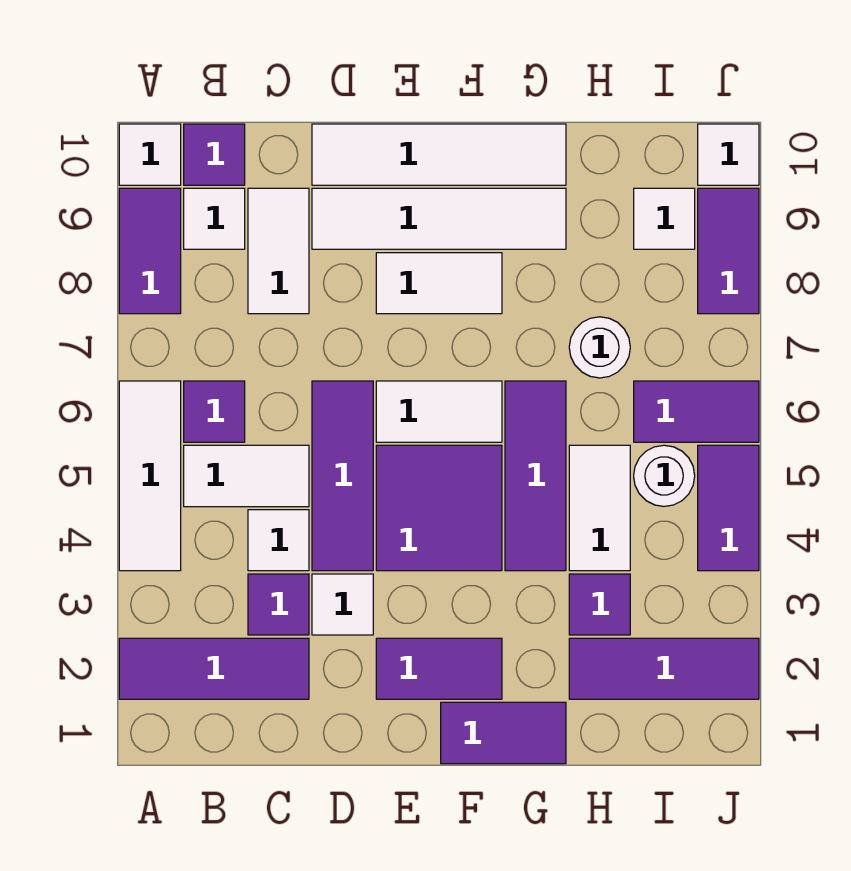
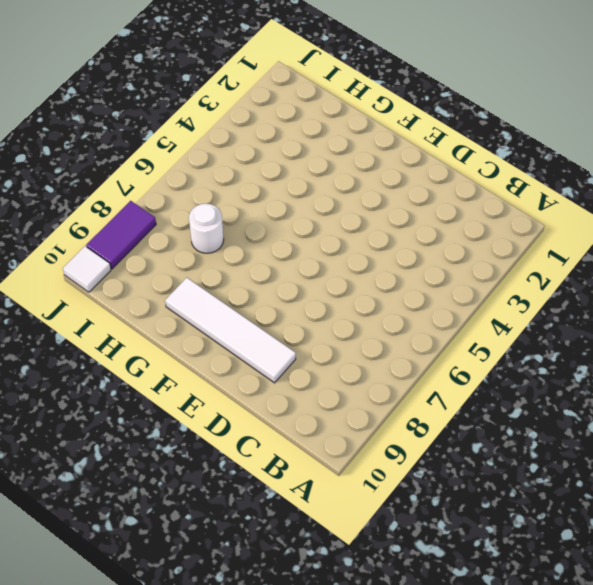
none -> purple tile A2:C2 level 1
none -> white tile A4:A6 level 1
none -> purple tile A8:A9 level 1
none -> white tile A10 level 1

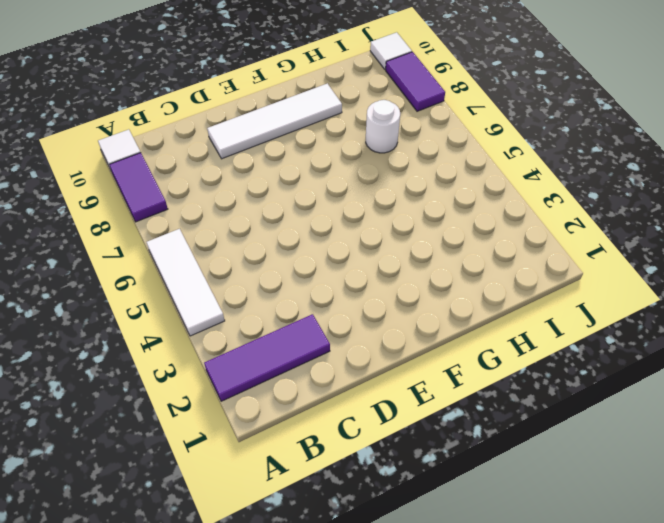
none -> white tile B5:C5 level 1
none -> purple tile B6 level 1
none -> white tile B9 level 1
none -> purple tile B10 level 1

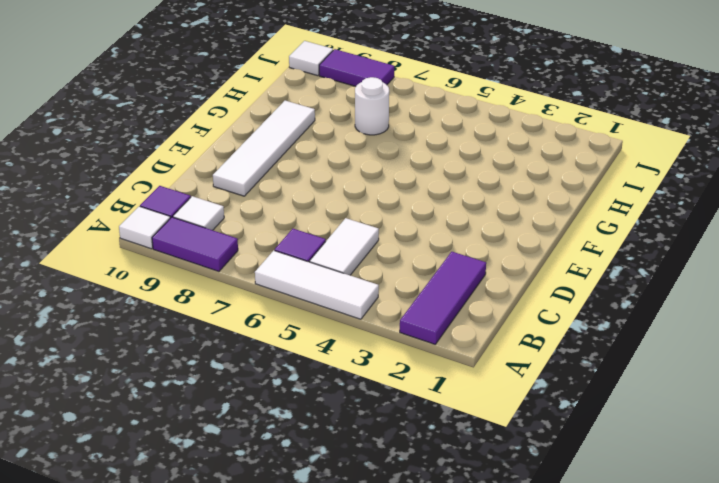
none -> purple tile C3 level 1
none -> white tile C4 level 1
none -> white tile C8:C9 level 1
none -> white tile D3 level 1

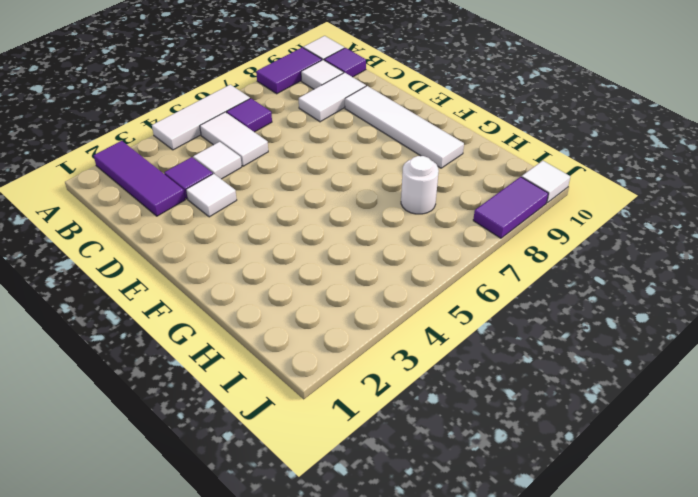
none -> purple tile D4:D6 level 1
none -> white tile D10:G10 level 1
none -> purple tile E2:F2 level 1
none -> purple tile E4:F5 level 1

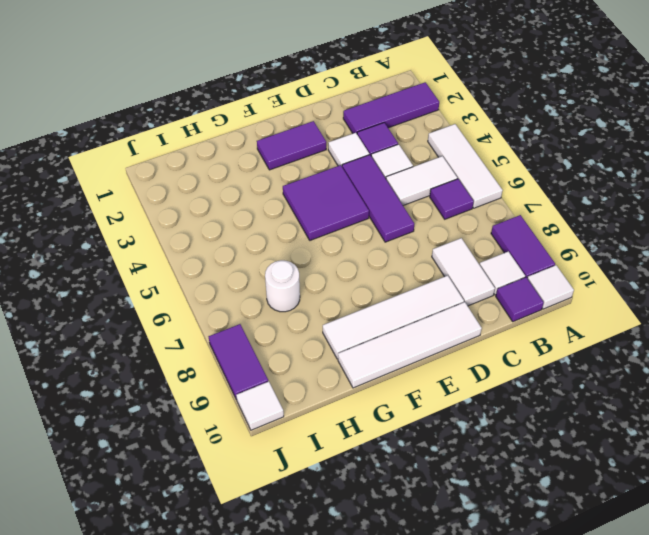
none -> white tile E6:F6 level 1
none -> white tile E8:F8 level 1
none -> purple tile F1:G1 level 1
none -> purple tile G4:G6 level 1

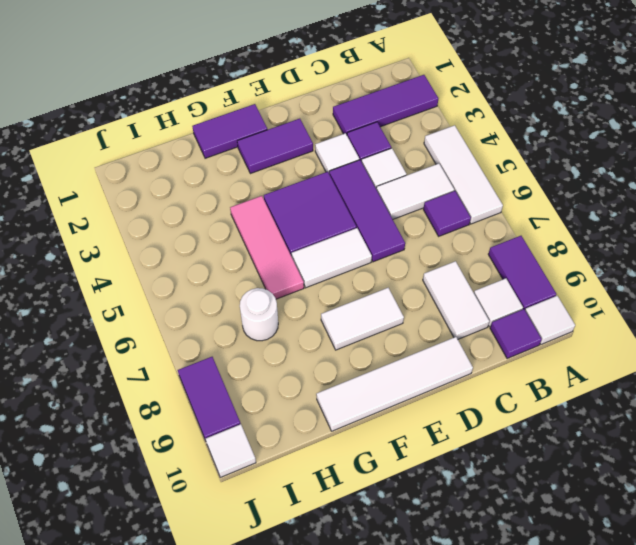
pink tile G4:G6 level 1 -> purple tile G4:G6 level 1
none -> white tile D9:G9 level 1
none -> purple tile H2:J2 level 1
none -> purple tile H3 level 1
none -> white tile H4:H5 level 1

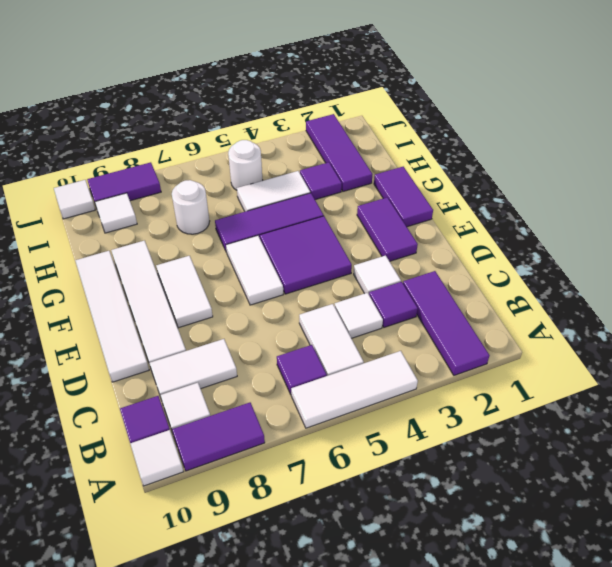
none -> purple tile D4:D6 level 1
none -> purple tile I6:J6 level 1
none -> purple tile J4:J5 level 1

